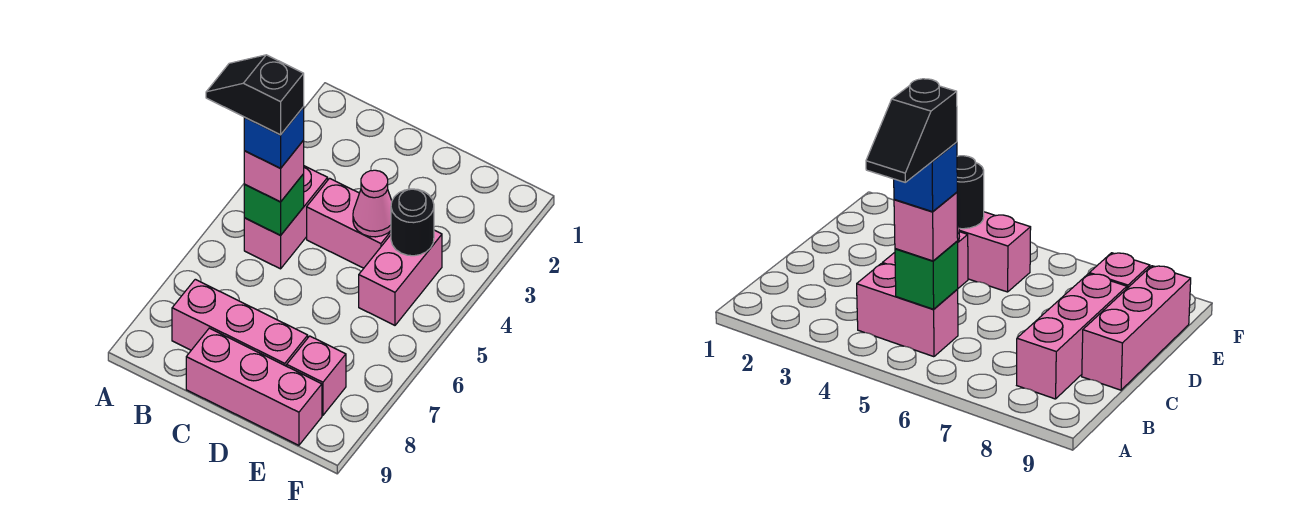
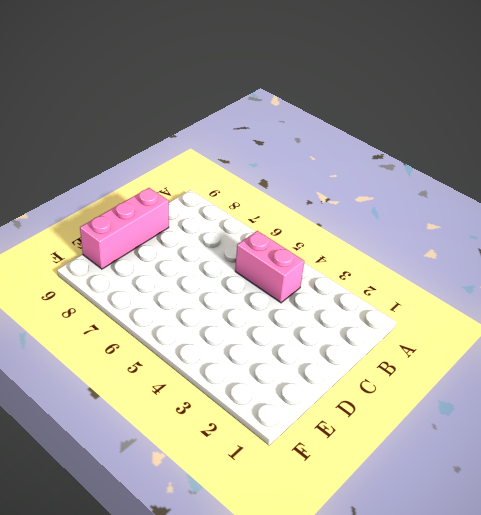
none -> pink brick B8:D8 level 1
none -> pink brick C4:D4 level 1
none -> pink brick E4:E5 level 1

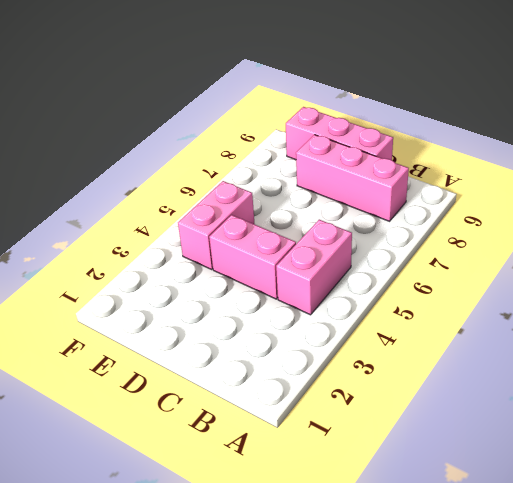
none -> pink brick E8 level 1
none -> green brick B5 level 2
none -> pink cone D4 level 2

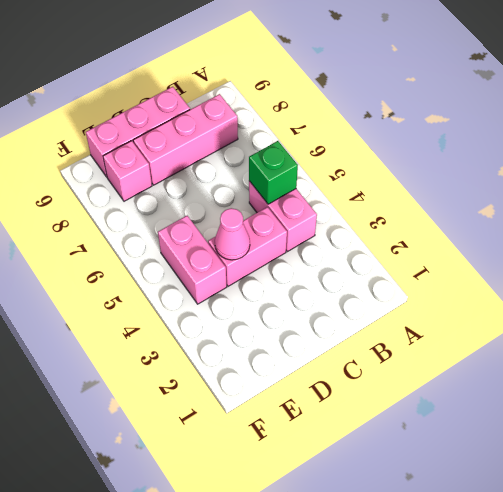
none -> black round brick E4 level 2
none -> pink brick B5 level 3
none -> blue brick B5 level 4

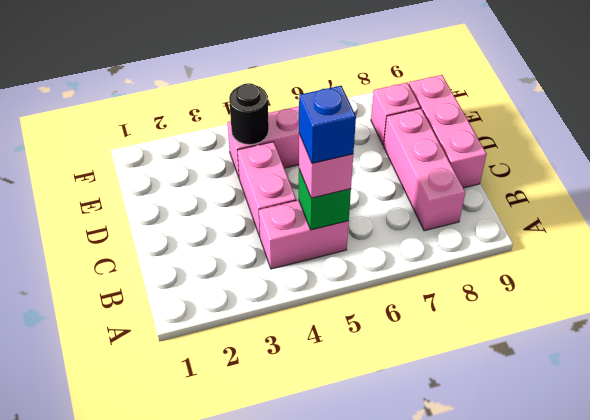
none -> pink cone D4 level 2
none -> black slope A5:B5 level 5 top B

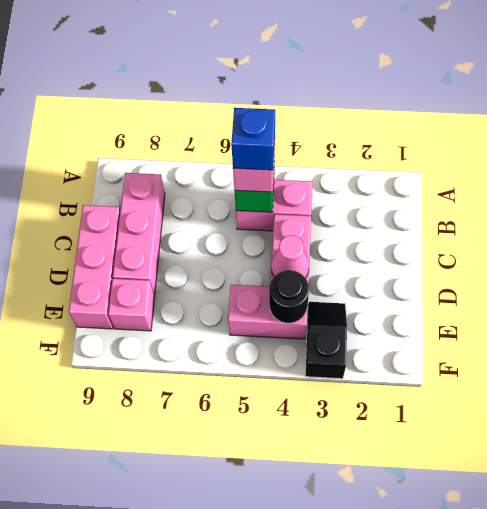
black slope E3:F3 level 1 top F -> black slope A5:B5 level 5 top B

